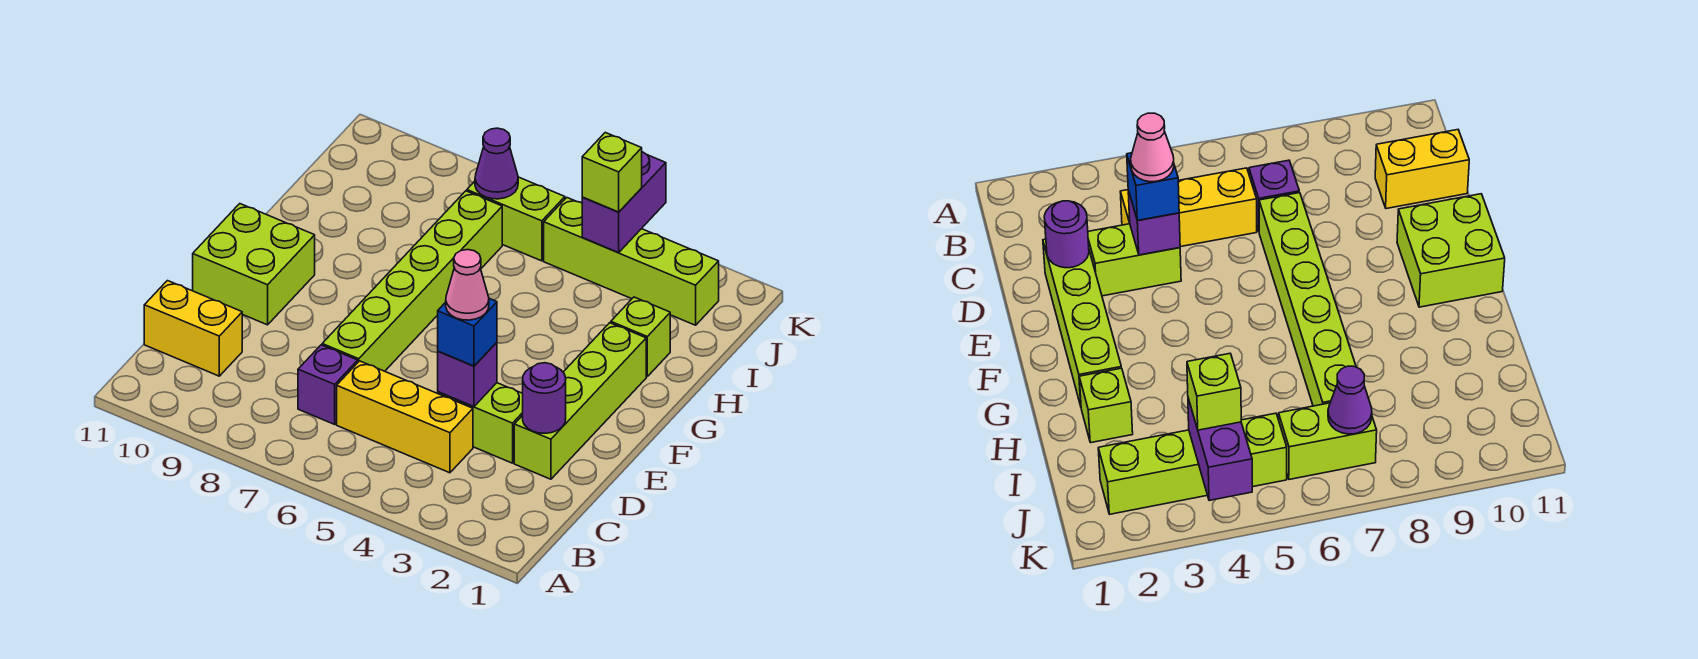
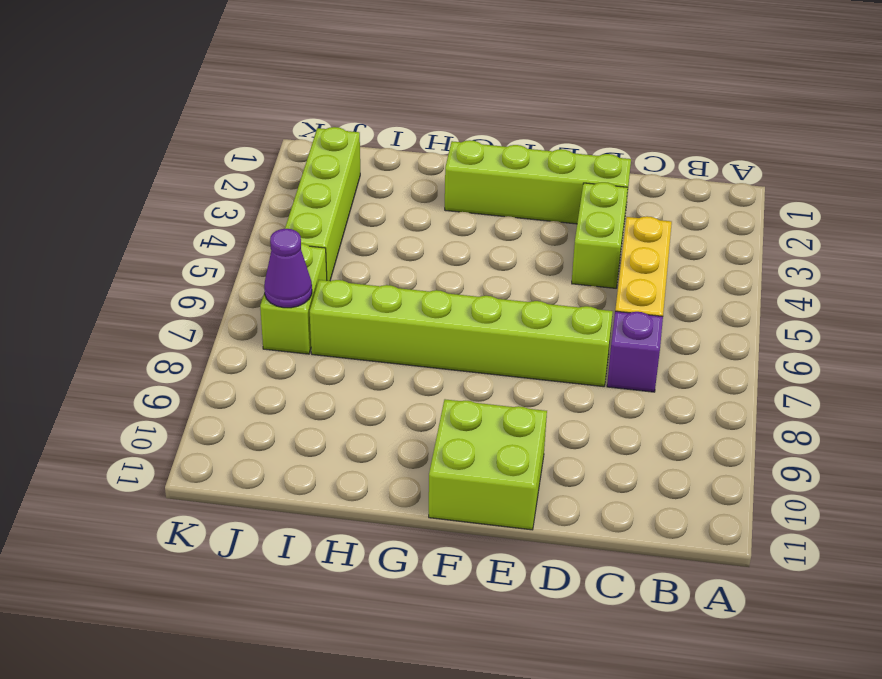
none -> yellow brick C10:C11 level 1
none -> lime brick H2 level 1
none -> purple round brick D2 level 2

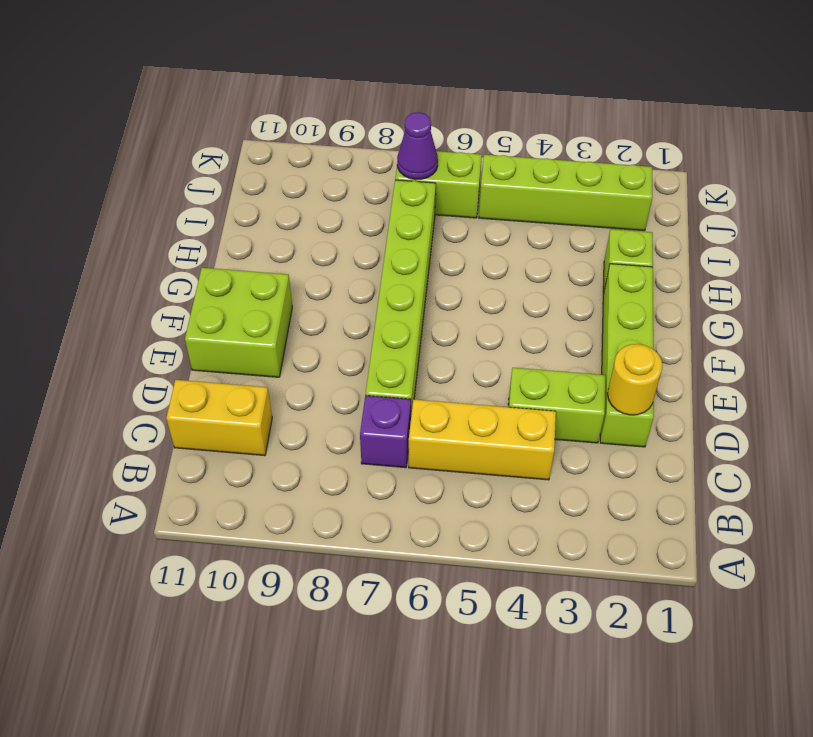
yellow round brick D2 level 2 -> purple round brick D2 level 2
none -> purple brick D4 level 2
none -> purple brick J4:K4 level 2
none -> blue brick D4 level 3

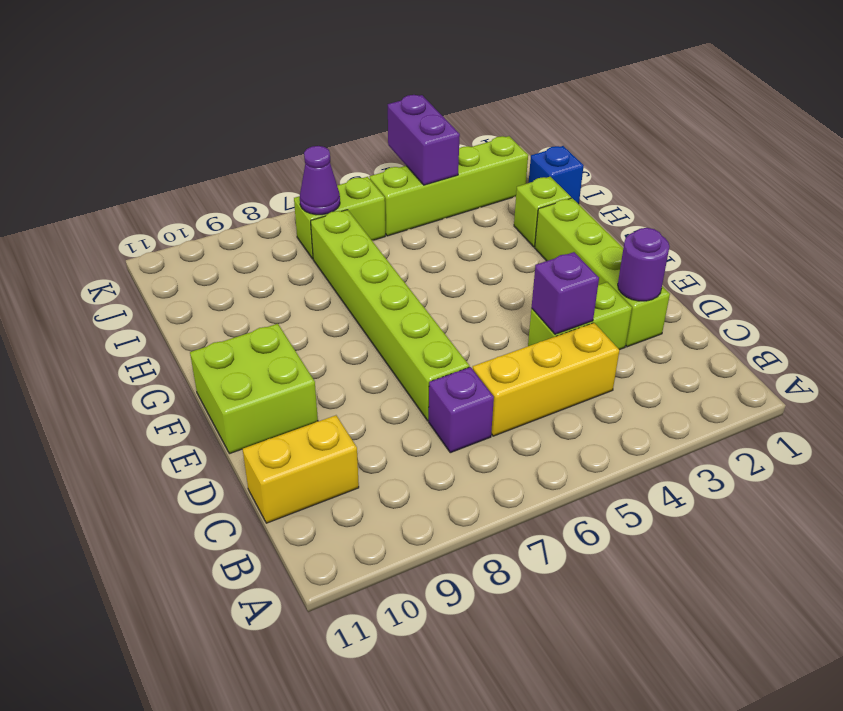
blue brick I1 level 1 -> blue brick D4 level 3
none -> lime brick J4 level 3
none -> pink cone D4 level 4

